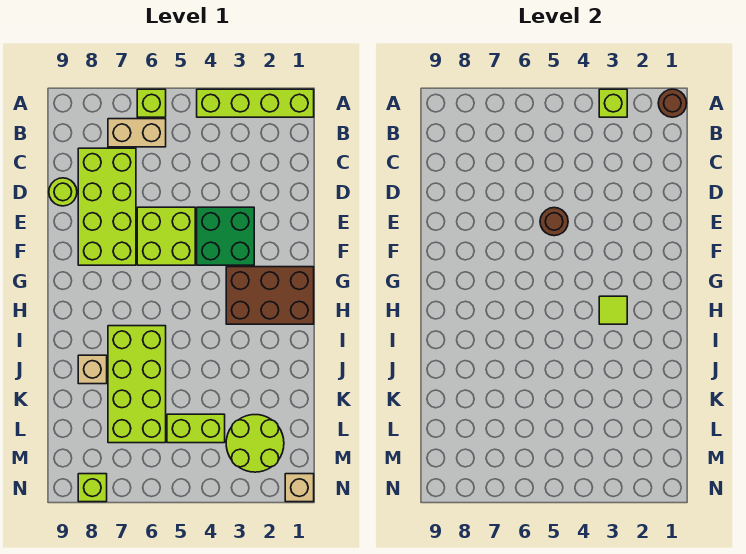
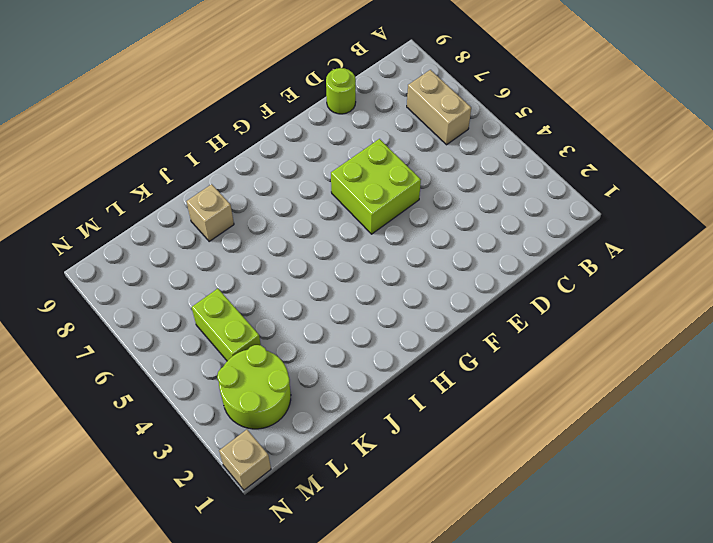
none -> lime brick A1:A4 level 1
none -> lime brick A6 level 1
none -> lime brick C7:F8 level 1

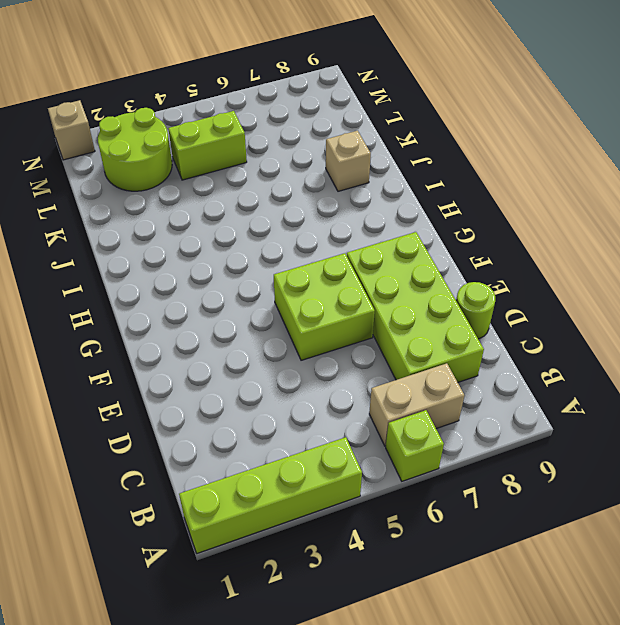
none -> green brick E3:F4 level 1
none -> brown brick G1:H3 level 1
none -> lime brick I6:L7 level 1

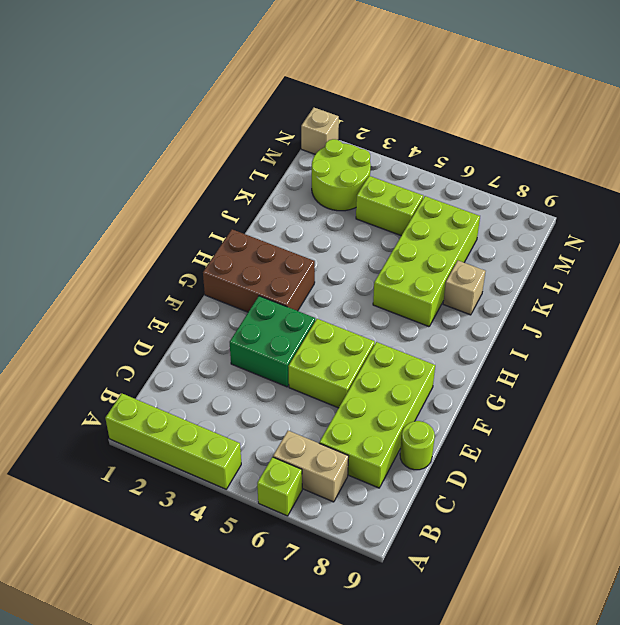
none -> lime brick N8 level 1
none -> brown round brick A1 level 2
none -> lime brick A3 level 2

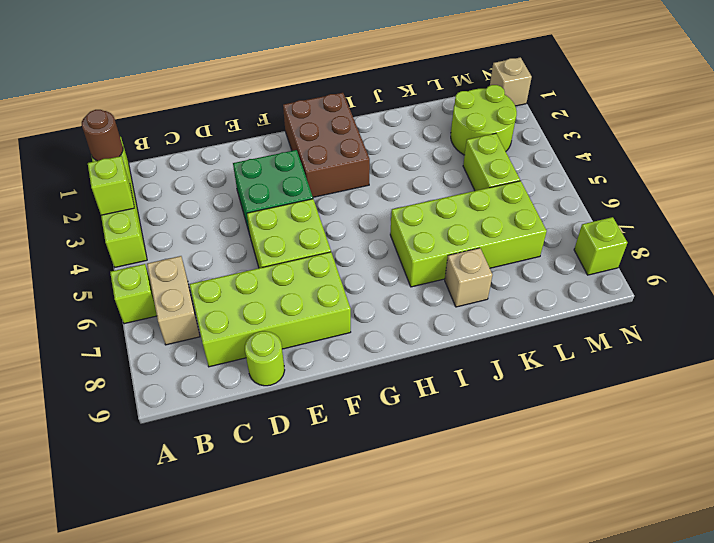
none -> brown round brick E5 level 2
none -> lime tile H3 level 2

